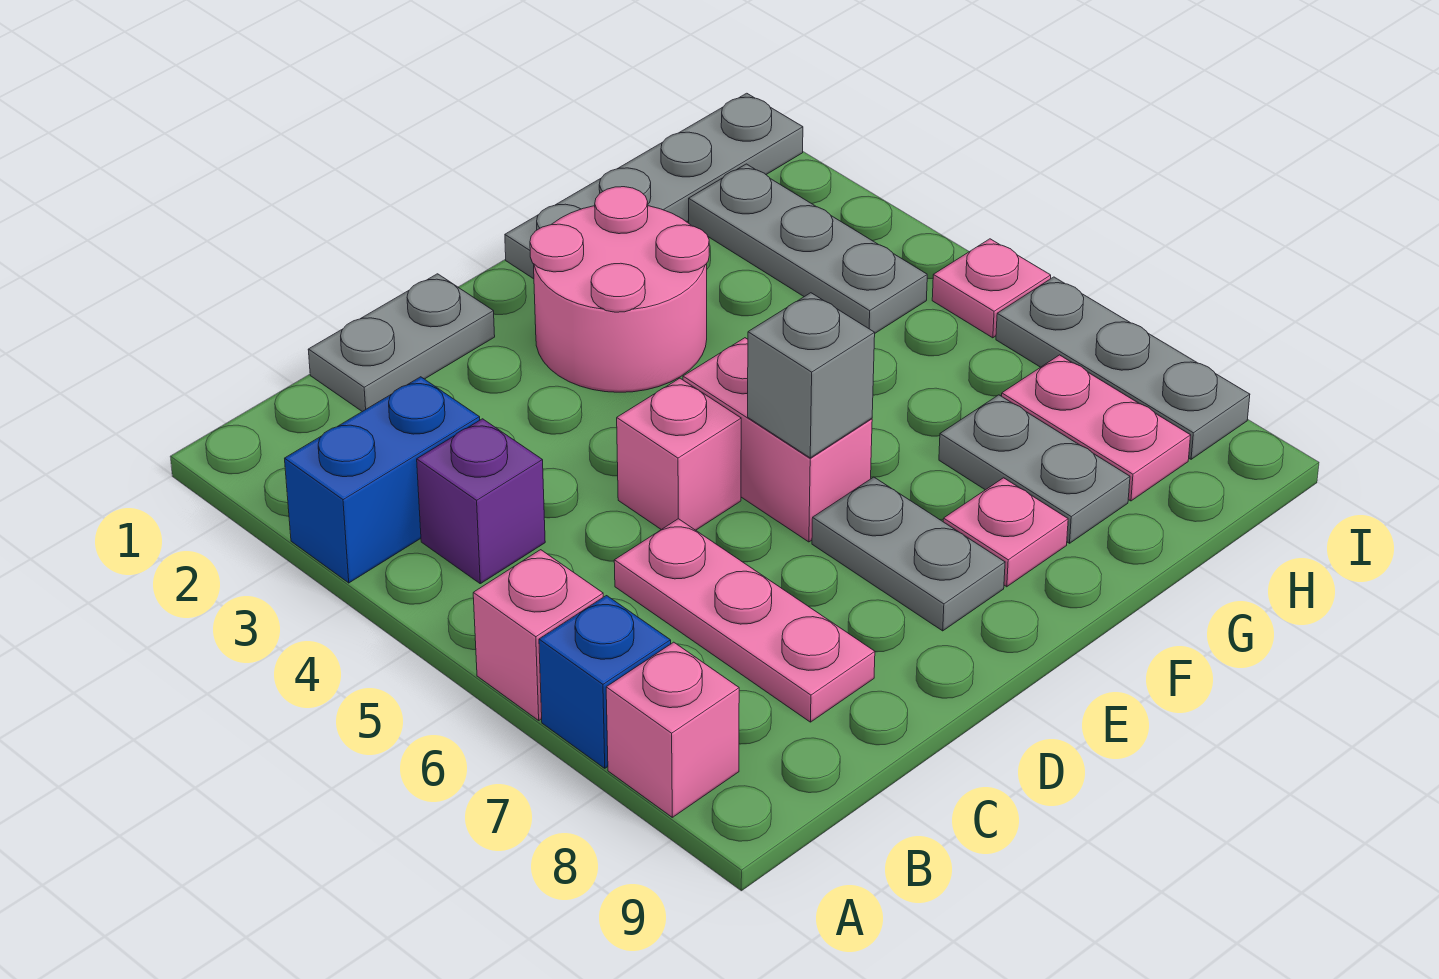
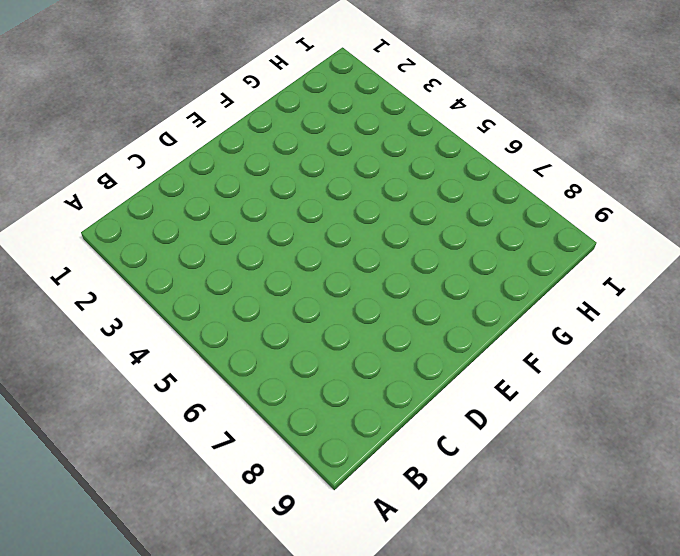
none -> blue brick A3:B3 level 1
none -> pink brick A6 level 1
none -> blue brick A7 level 1

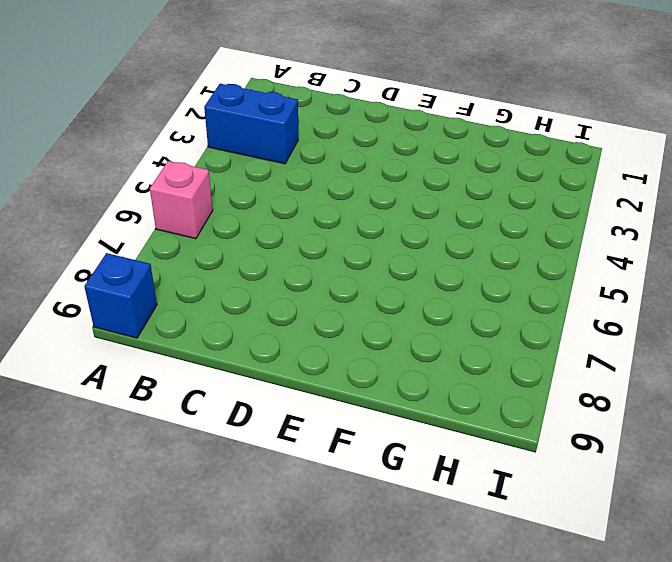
blue brick A9 level 1 -> blue brick A7 level 1
none -> pink brick A8 level 1
none -> purple brick B4 level 1
none -> grey plate C1:D1 level 1

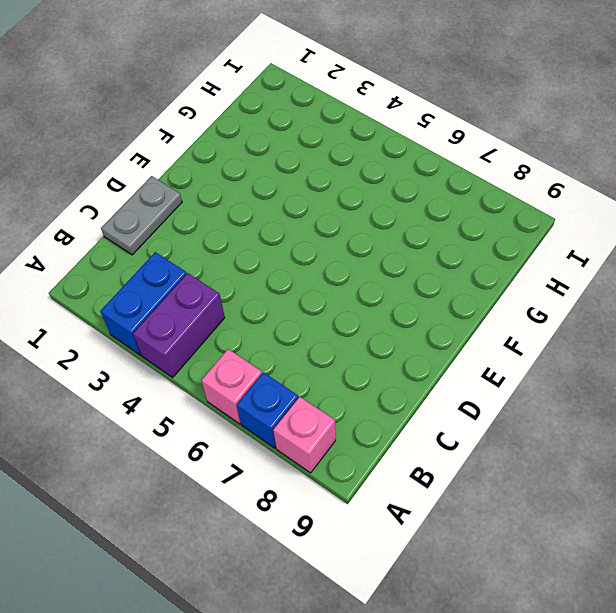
purple brick A4:B4 level 1 -> purple brick B4 level 1
none -> pink plate C6:C8 level 1
none -> pink brick D5 level 1
none -> pink round brick E2:F3 level 1

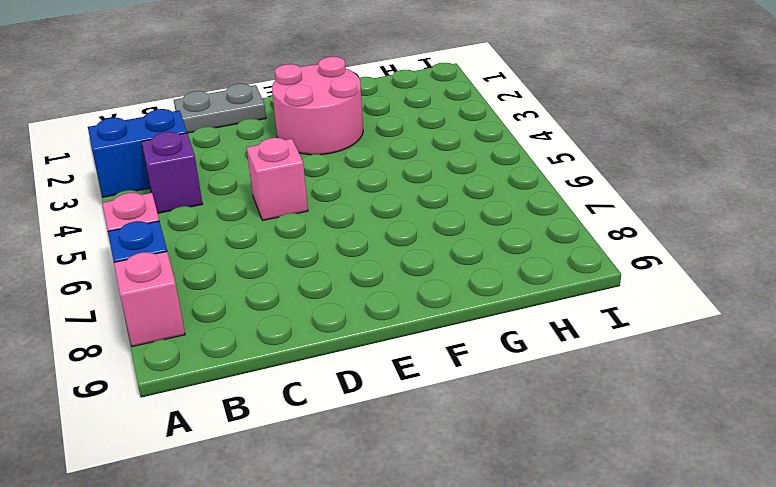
none -> pink plate C6:C8 level 1
none -> pink brick E5:E6 level 1
none -> grey plate E7:E8 level 1

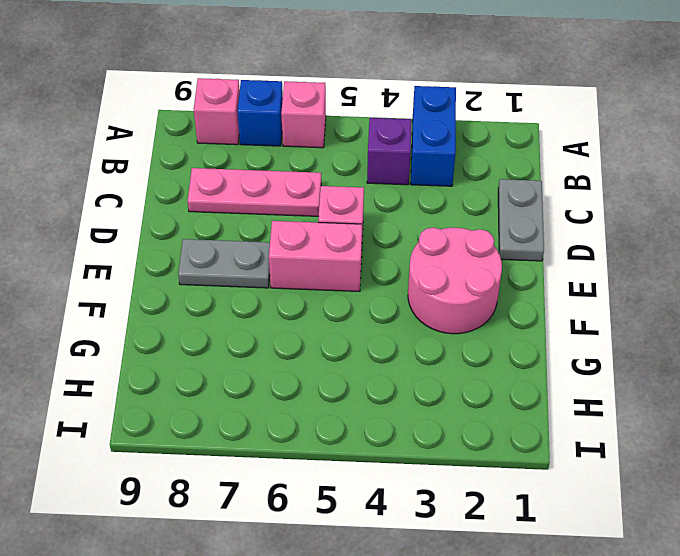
none -> grey plate F1:I1 level 1
none -> pink plate F8 level 1
none -> grey plate G7:G8 level 1

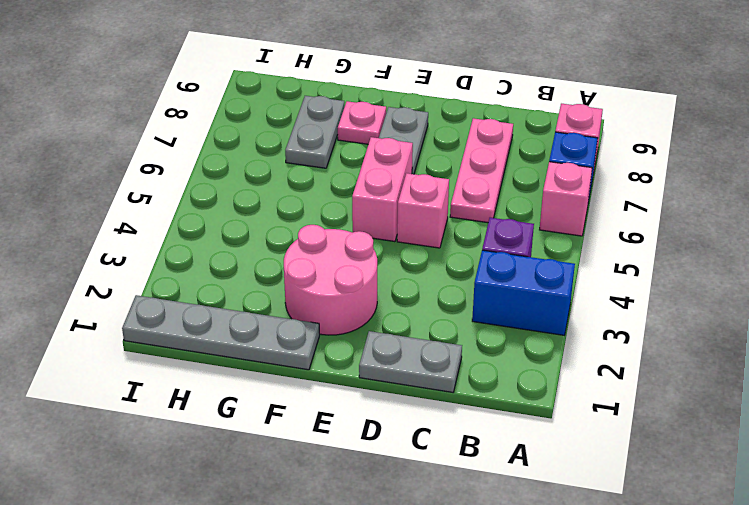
none -> grey plate H2:H4 level 1
none -> pink plate H7:H8 level 1
none -> pink plate I5 level 1

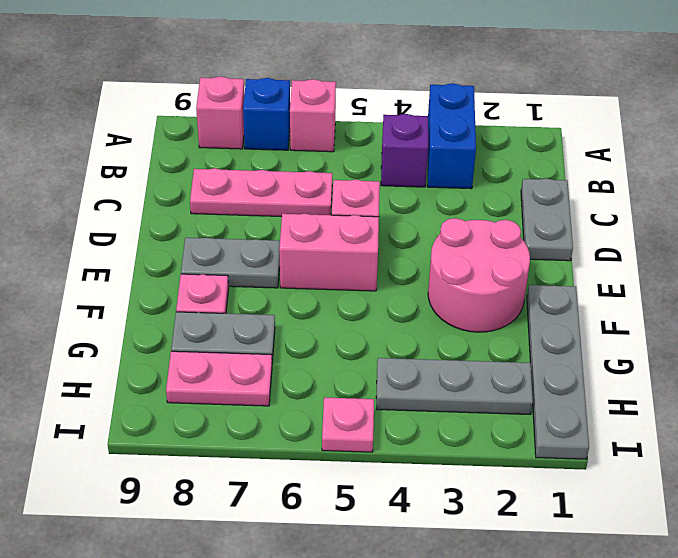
none -> grey plate I6:I8 level 1
none -> grey brick E6 level 2

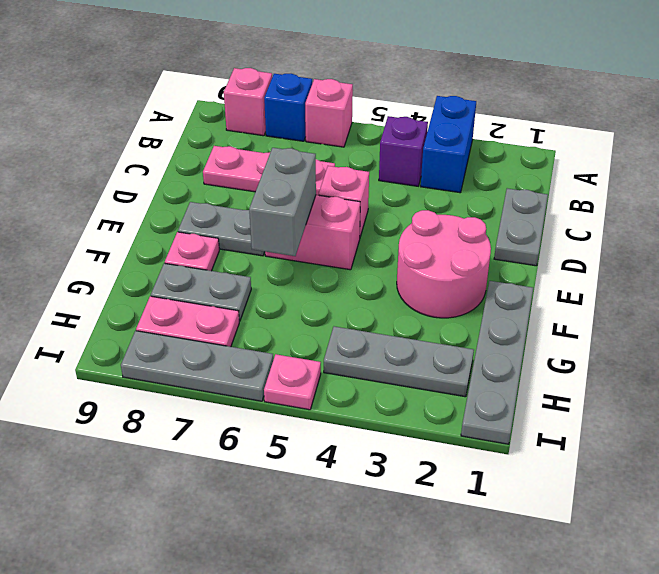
grey brick E6:F6 level 2 -> grey brick E6 level 2

